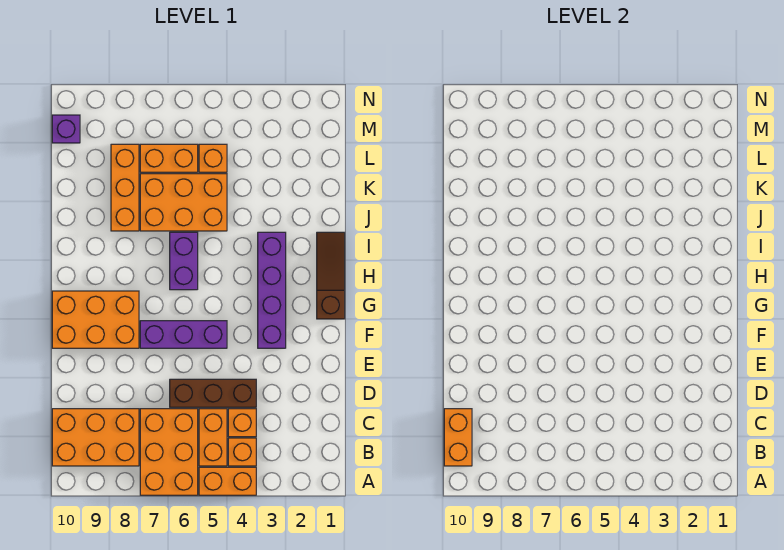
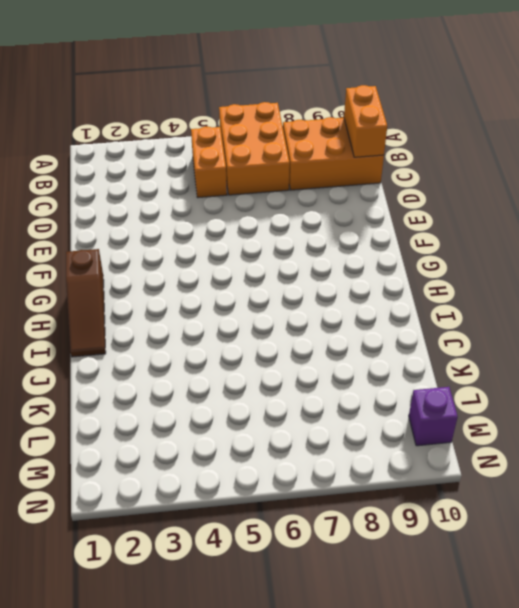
none -> orange brick A4:A5 level 1
none -> orange brick B4 level 1
none -> orange brick C4 level 1

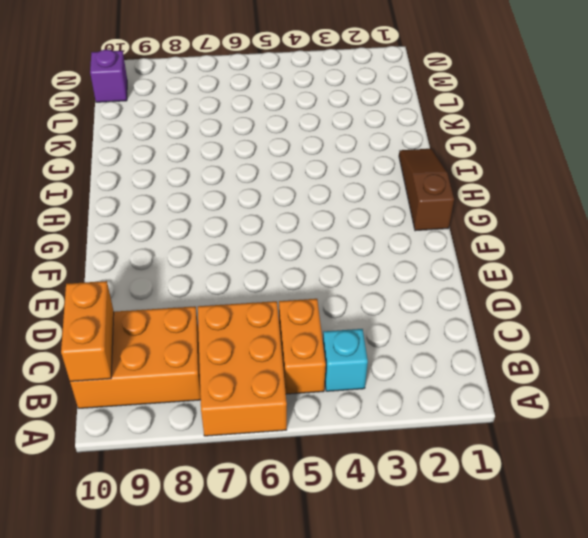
cyan brick B4 level 1 -> orange brick B4 level 1
none -> orange brick A4:A5 level 1
none -> orange brick C4 level 1
none -> brown brick D4:D6 level 1

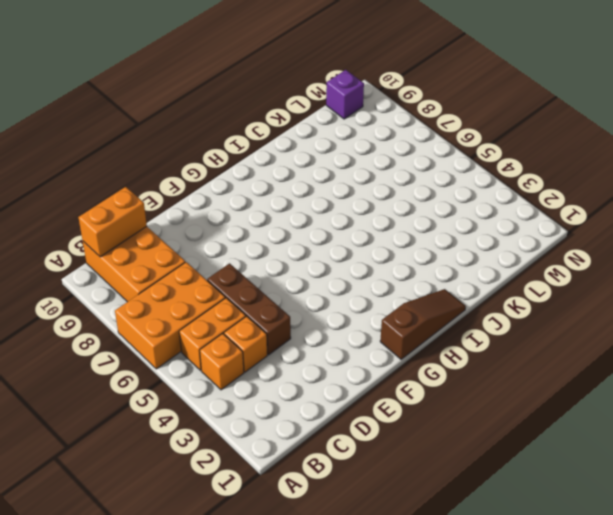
none -> orange brick A4:A5 level 1
none -> purple brick F3:I3 level 1
none -> purple brick F5:F7 level 1

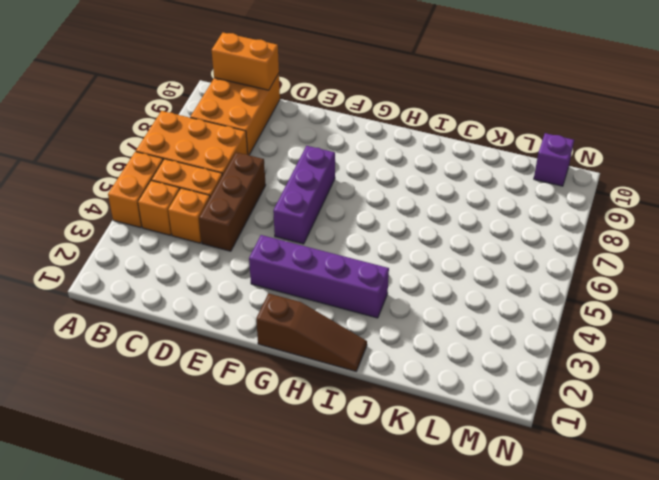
none -> orange brick F8:G10 level 1
none -> purple brick H6:I6 level 1
none -> orange brick J5:K7 level 1

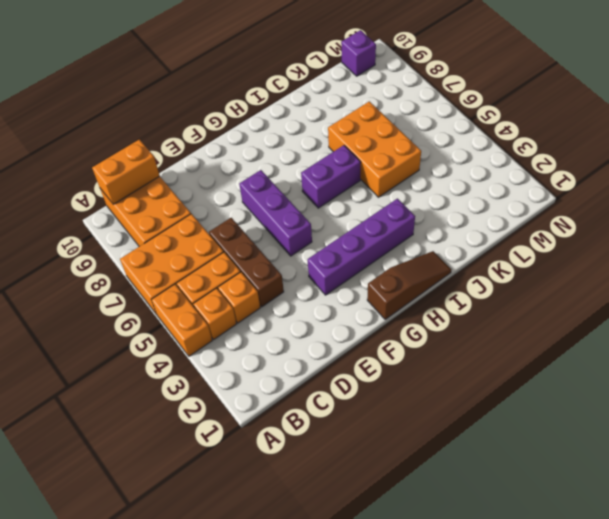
none -> orange brick F8:G10 level 1
none -> orange brick J8:L8 level 1
none -> orange brick L5 level 1

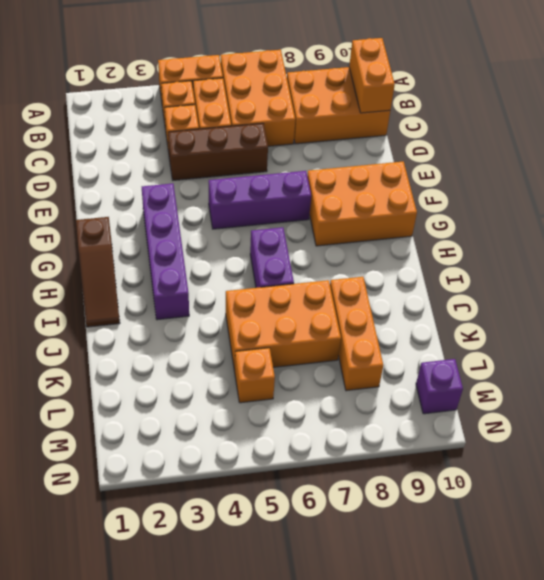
none -> orange brick L6:L7 level 1

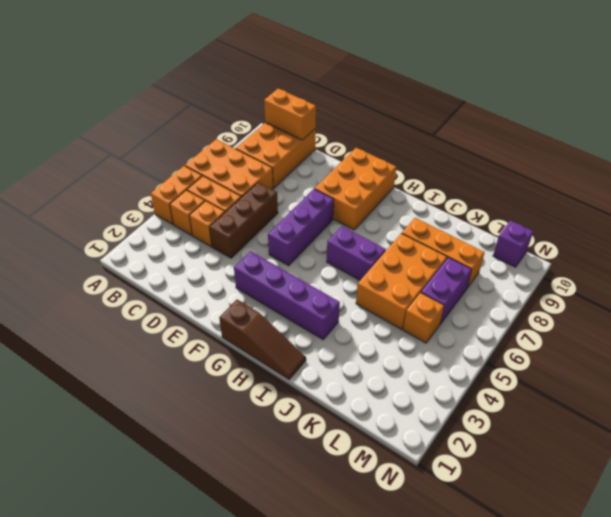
purple brick L6:L7 level 1 -> orange brick L6:L7 level 1

